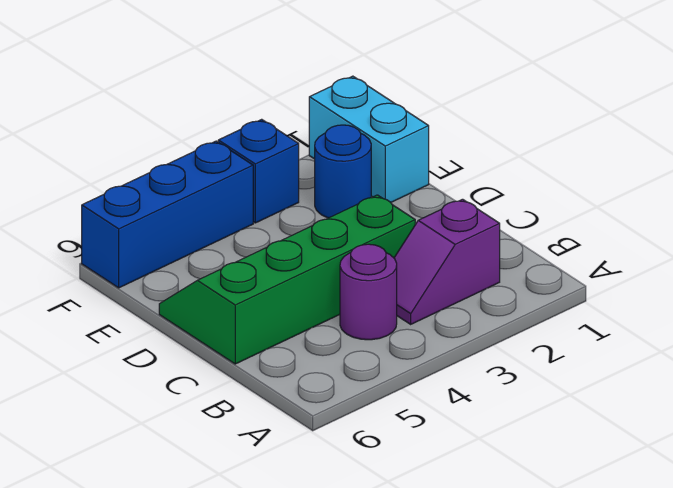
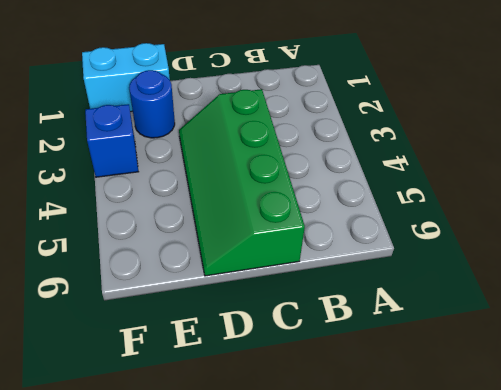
none -> purple slope B2:B3 level 1 top 2
none -> purple round brick B4 level 1

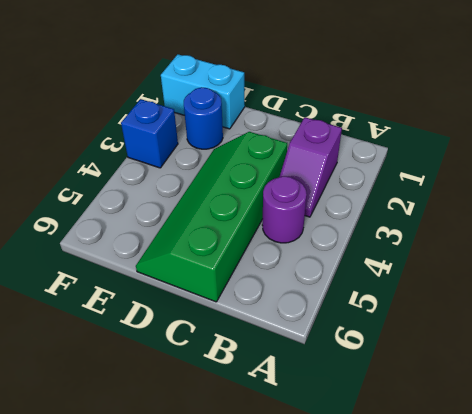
none -> blue brick F4:F6 level 1

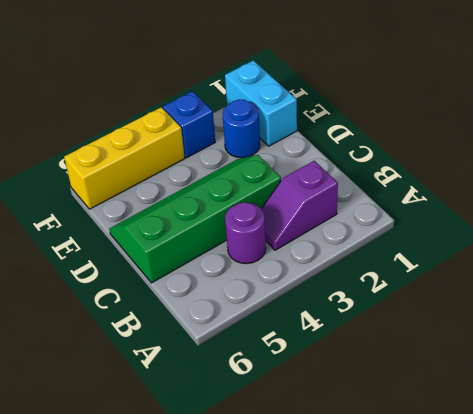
yellow brick F4:F6 level 1 -> blue brick F4:F6 level 1

